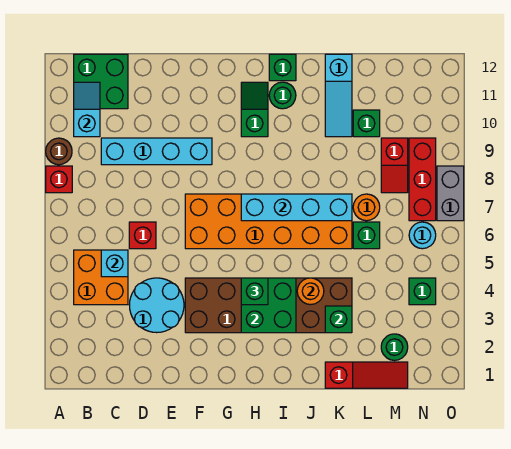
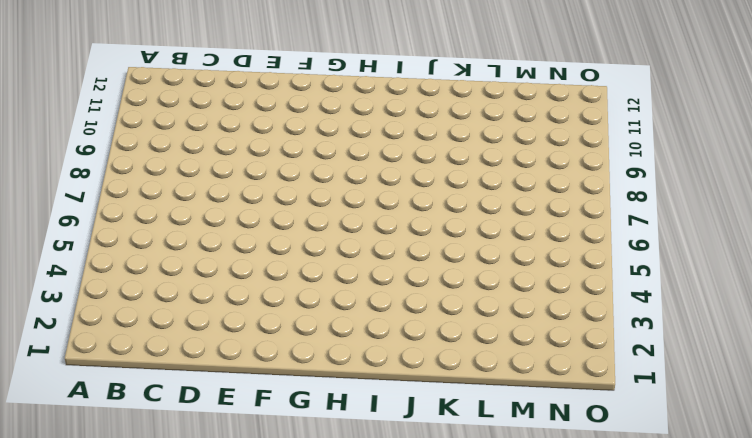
none -> red brick A8 level 1
none -> brown round brick A9 level 1
none -> orange brick B4:C5 level 1
none -> green brick B11:C12 level 1

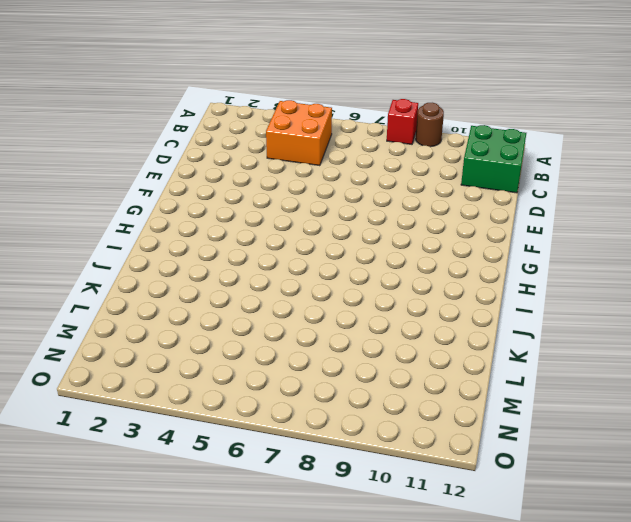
none -> cyan brick C9:F9 level 1
none -> cyan round brick D3:E4 level 1
none -> red brick D6 level 1
none -> brown brick F3:K4 level 1

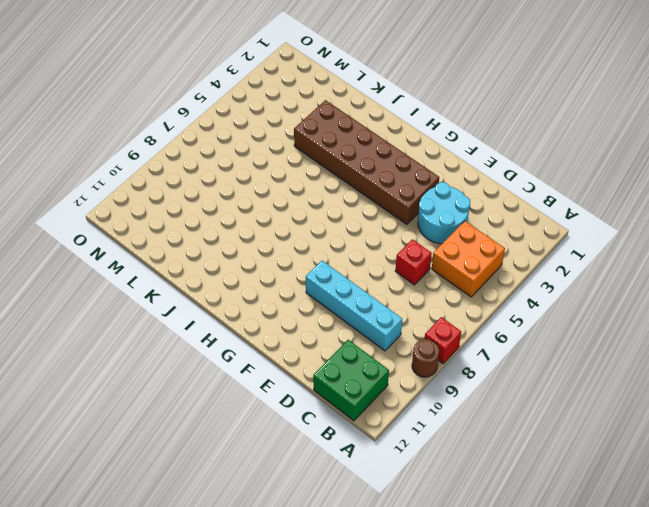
none -> orange brick F6:K7 level 1
none -> green slope H10:H11 level 1 top 10
none -> green round brick I11 level 1
none -> green brick I12 level 1

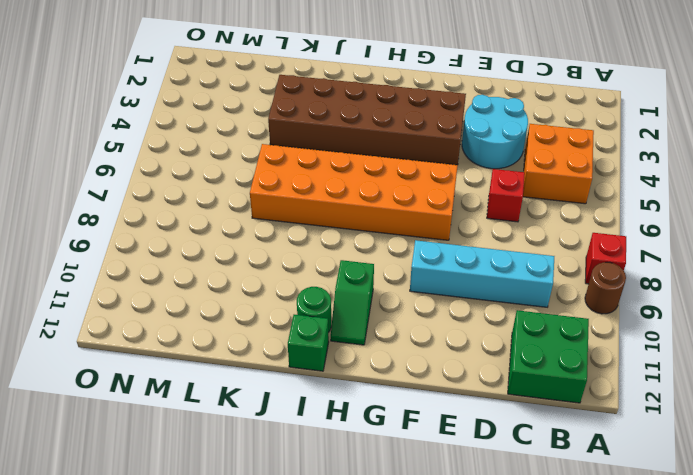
none -> red slope K1:M1 level 1 top K
none -> cyan slope K10:K12 level 1 top 12
none -> green brick L6 level 1
none -> orange round brick L7 level 1

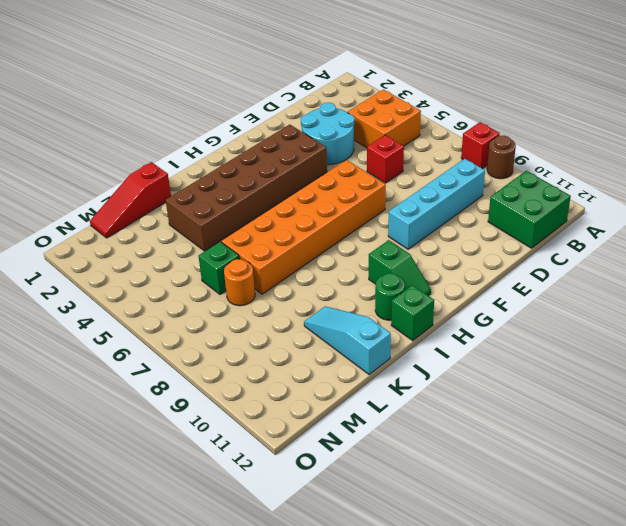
none -> green brick L10 level 1
none -> green round brick M2 level 1
none -> red slope M8:M9 level 1 top 9
none -> green brick N4 level 1

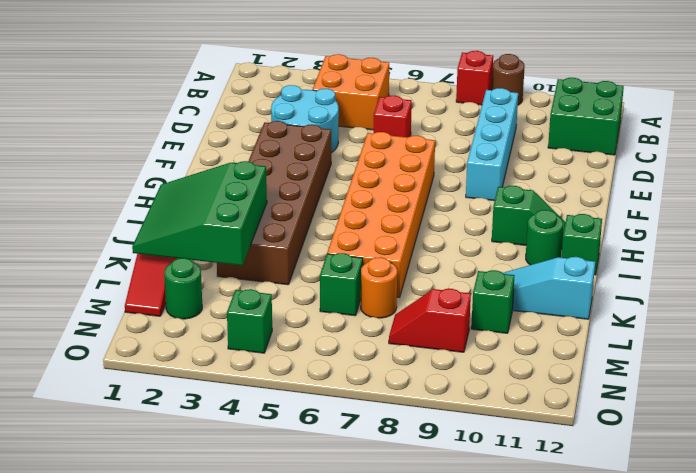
green slope J1:L3 level 2 top 3 -> green brick K3 level 2
none -> cyan round brick N6 level 1
none -> red brick N7:N9 level 1
none -> grey brick O7:O8 level 1
none -> cyan slope B10:B11 level 2 top 10

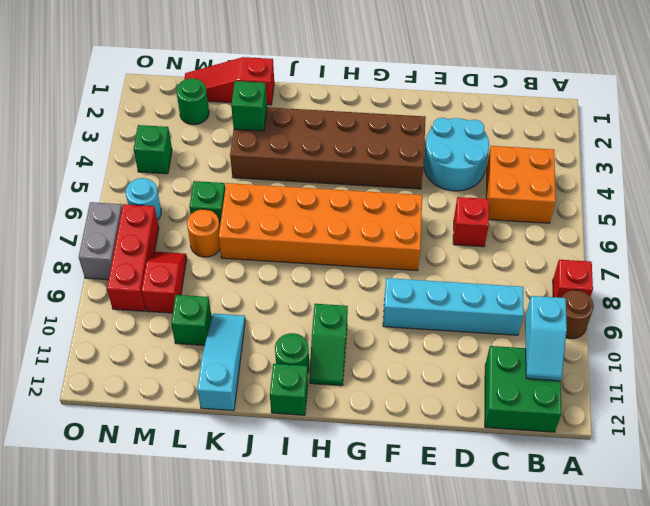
none -> cyan brick C5 level 2
none -> green brick H3:I4 level 2
none -> cyan brick H7:K7 level 2
none -> orange round brick J4 level 2

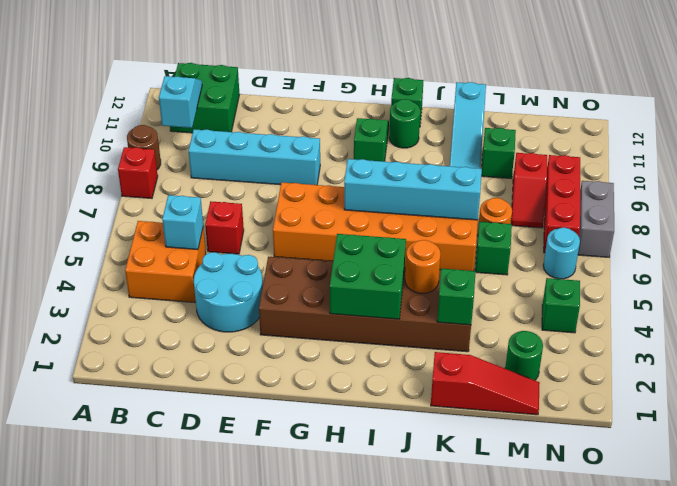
none -> green brick H4 level 3

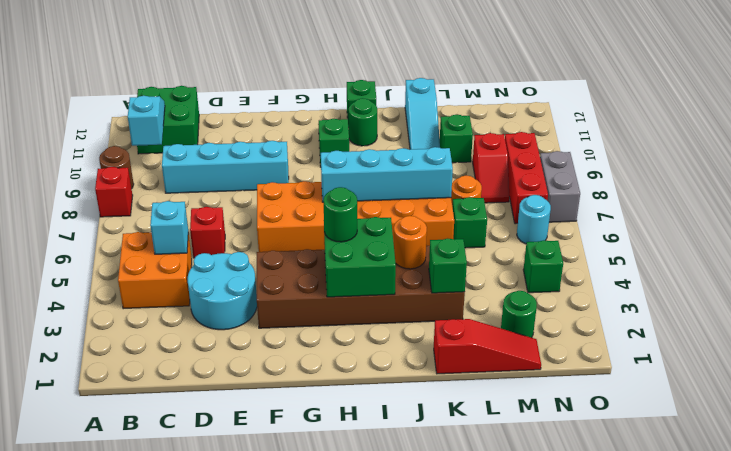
green round brick H4 level 3 -> green brick H4 level 3

